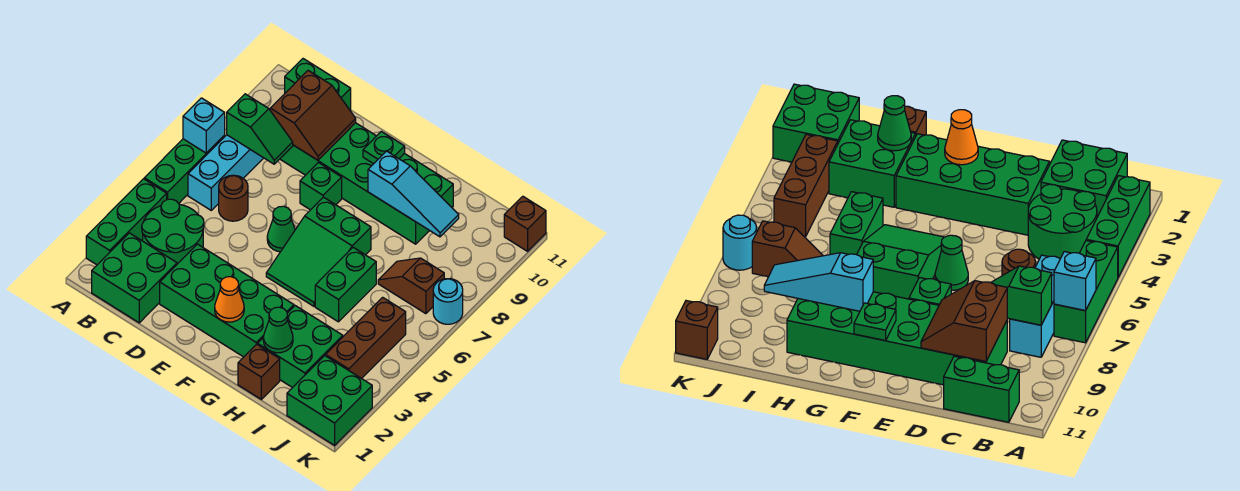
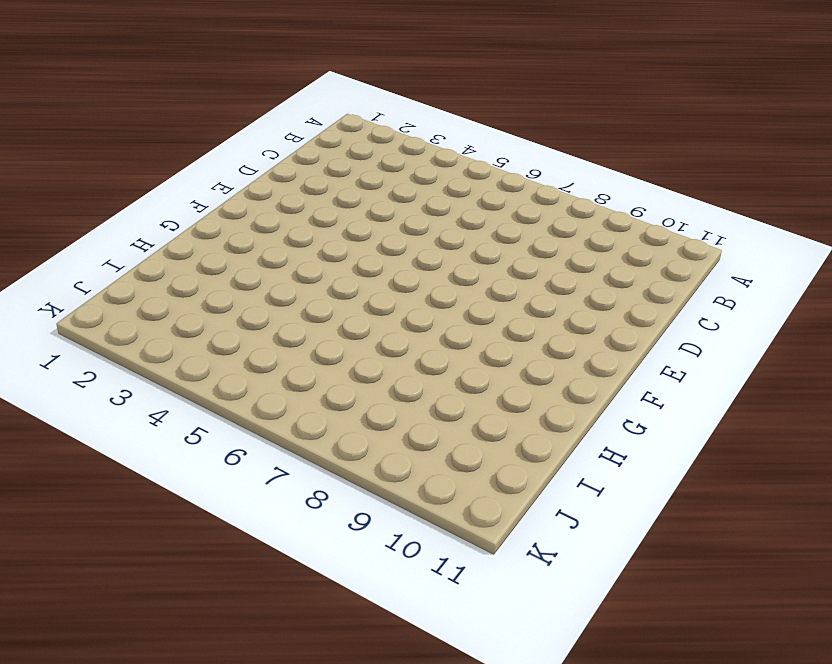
none -> green brick A2:A4 level 1
none -> green brick A5:A7 level 1
none -> green brick B1:C2 level 1

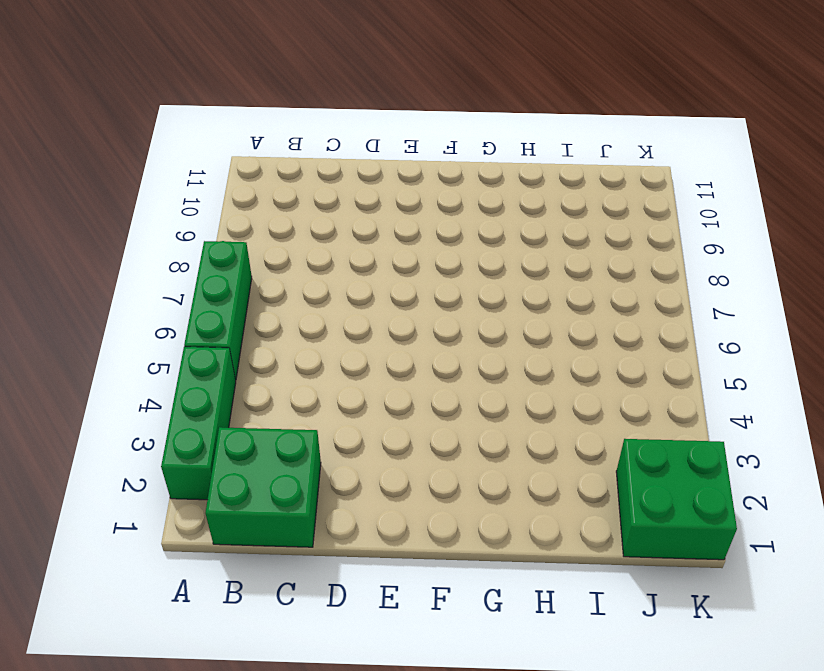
none -> green round brick B3:C4 level 1
none -> cyan brick B6:B8 level 1
none -> green brick B11:C11 level 1

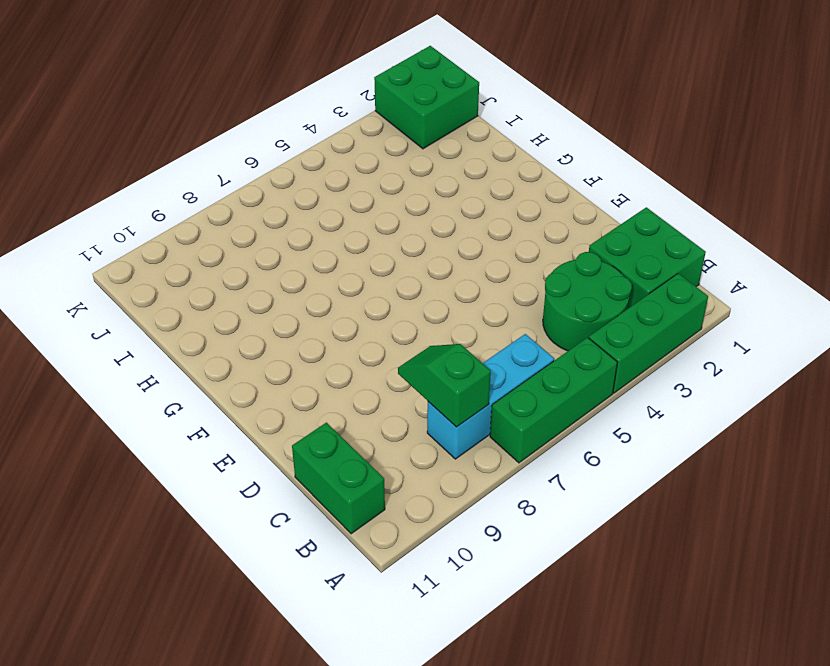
none -> brown round brick C6 level 1
none -> green brick C9:H10 level 1
none -> green brick D2:G3 level 1

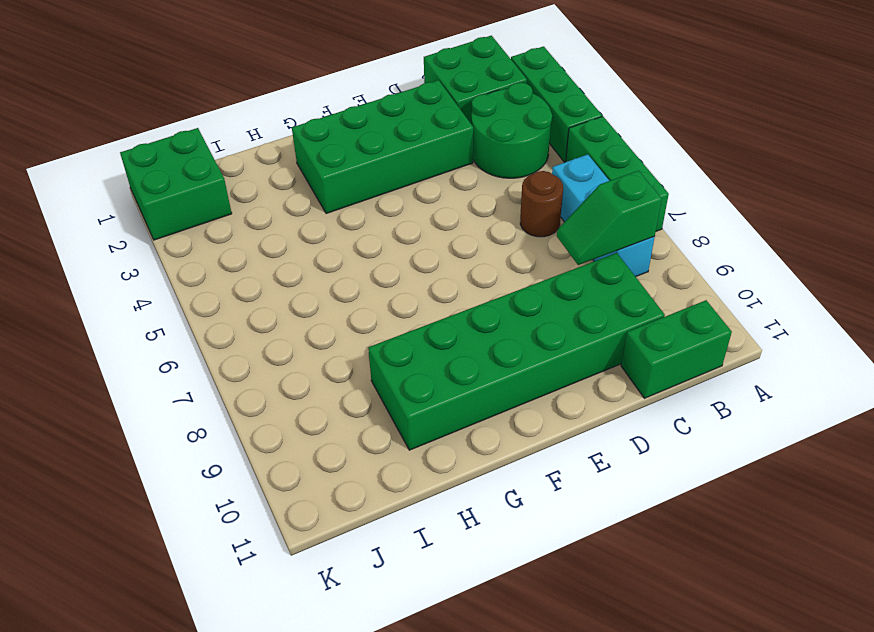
none -> green cone E6 level 1
none -> green brick E8 level 1
none -> green slope F5:G7 level 1 top 7

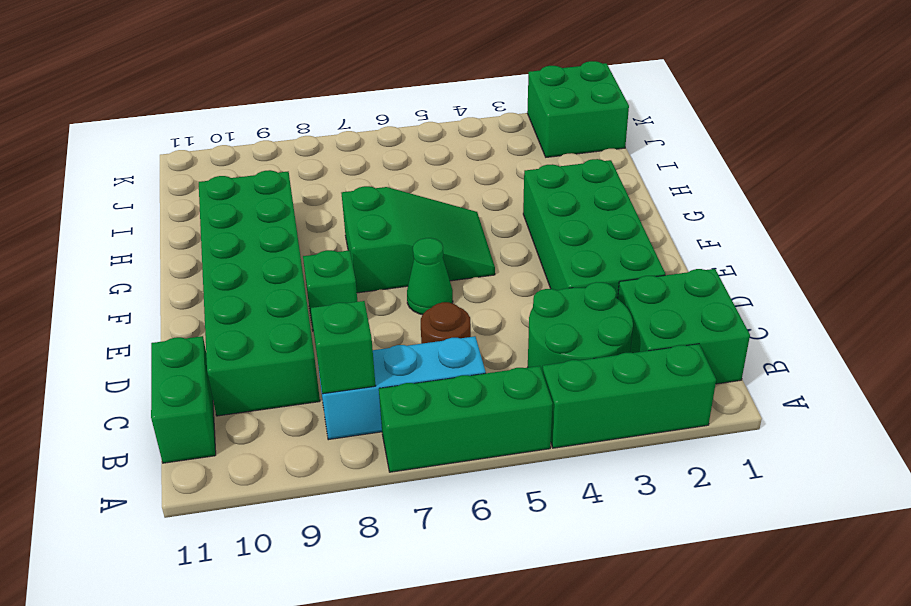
none -> brown brick H1 level 1
none -> green brick H2:I3 level 1
none -> green brick H5:H6 level 1

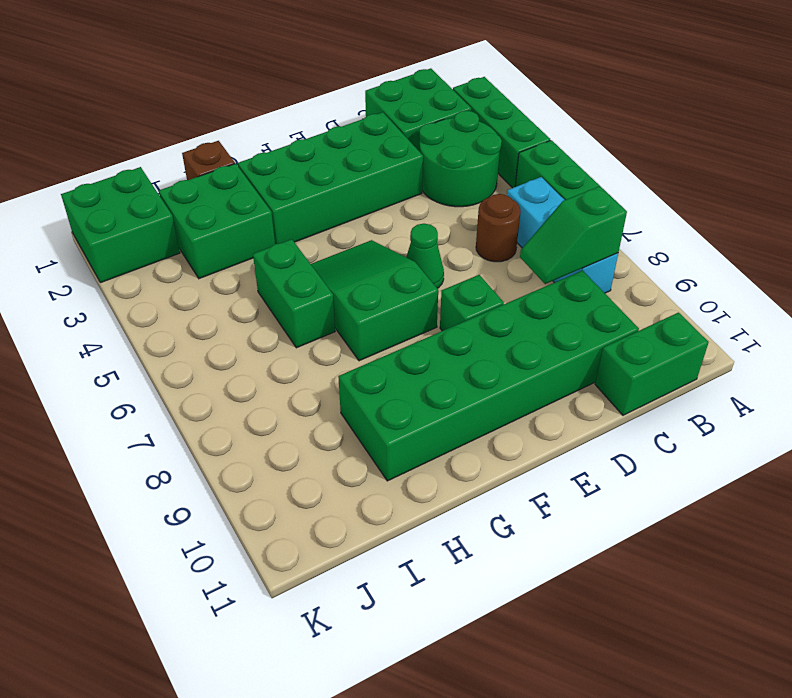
none -> brown slope I7:J7 level 1 top J
none -> brown brick J3:J5 level 1
none -> cyan round brick K7 level 1

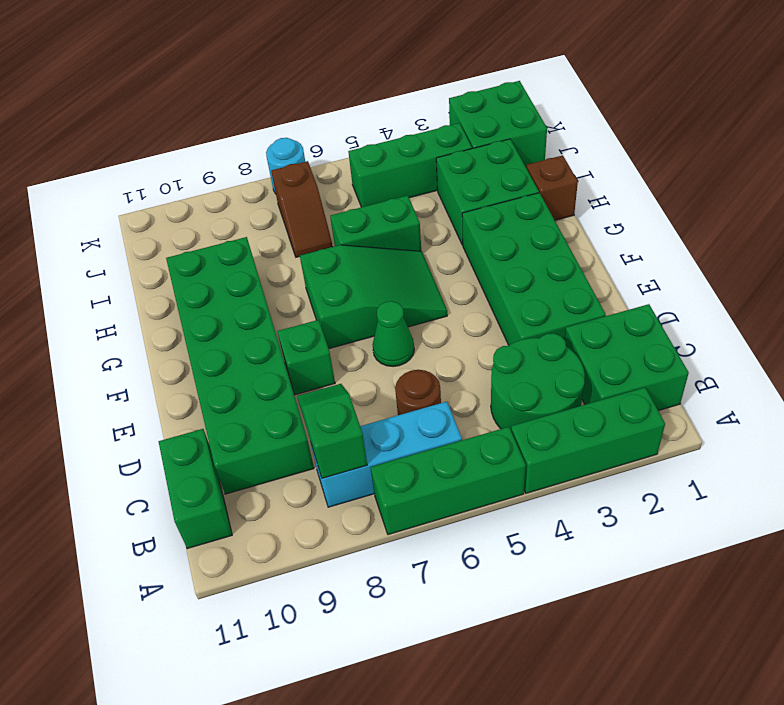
green brick J3:J5 level 1 -> brown brick J3:J5 level 1
none -> brown brick K11 level 1
none -> cyan brick A7 level 2
none -> brown slope C9:D10 level 2 top C

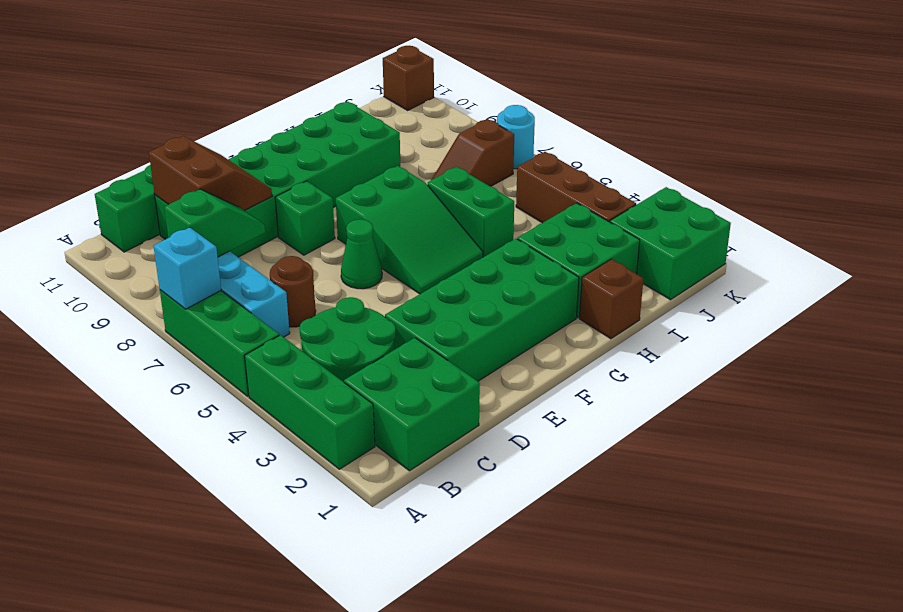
none -> orange cone F2 level 2
none -> green plate F10 level 2
none -> cyan slope G9:I9 level 2 top G

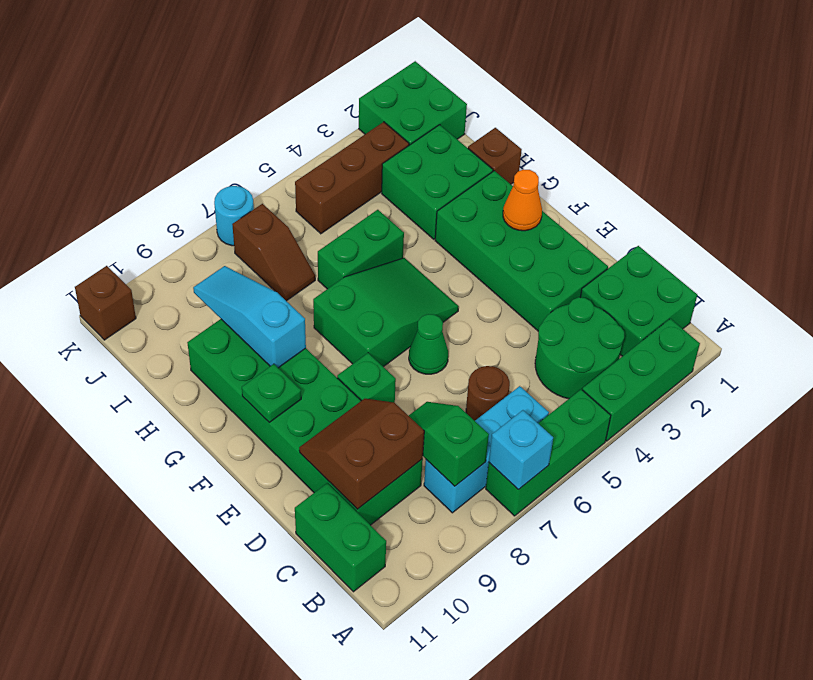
none -> green cone H2 level 2

